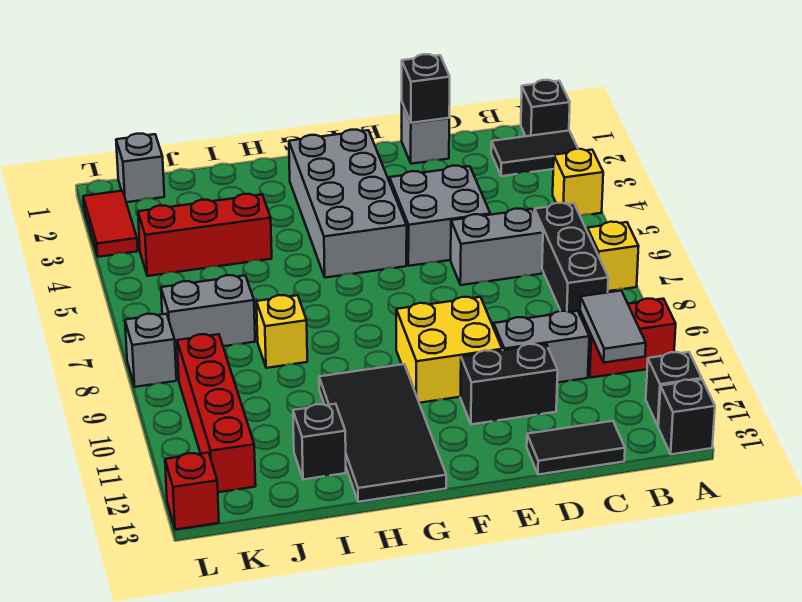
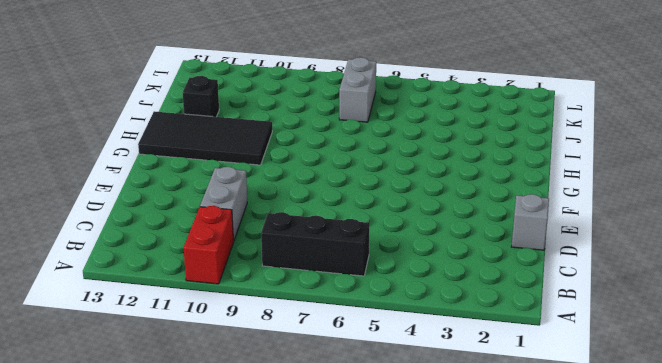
none -> black brick A1 level 1
none -> black tile A2:B2 level 1
none -> yellow brick A4 level 1

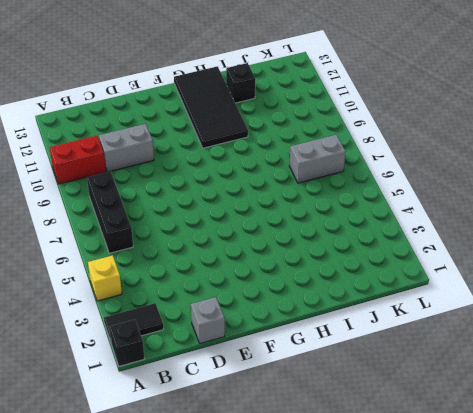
none -> yellow brick A7 level 1
none -> black brick A12 level 1
none -> black brick A13 level 1

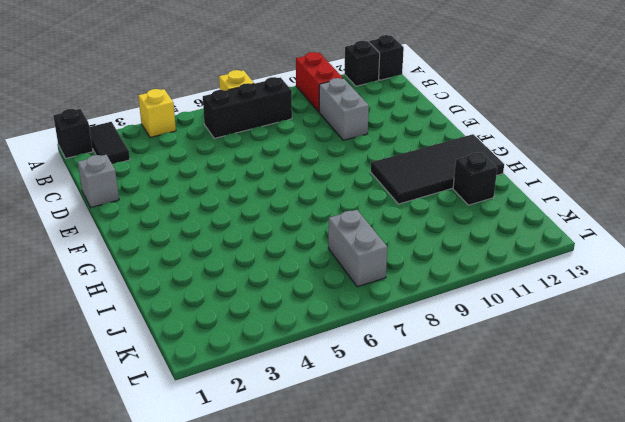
none -> grey brick C6:D6 level 1
none -> black tile C13:D13 level 1
none -> grey brick D4:E5 level 1

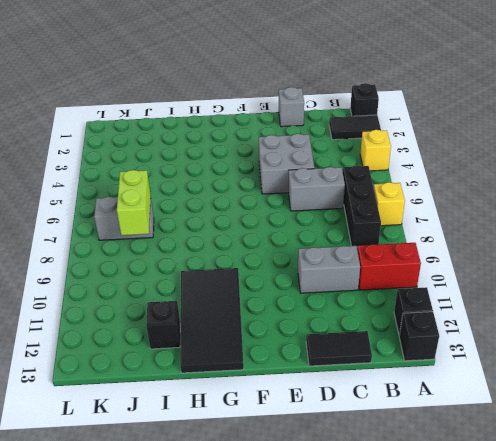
lime brick J7:J8 level 2 -> none
none -> black brick D11:E11 level 1
none -> yellow brick E9:F10 level 1
none -> grey brick F2:G5 level 1

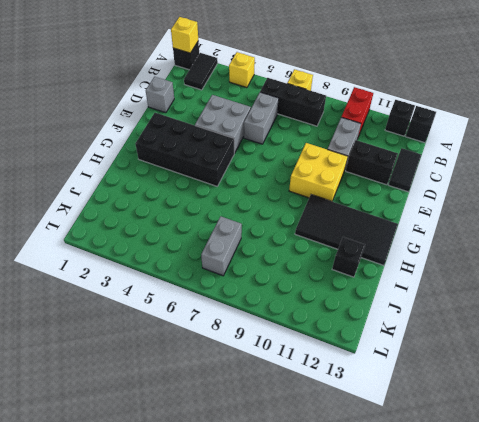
yellow brick A1 level 2 -> yellow brick I8 level 1
black brick D11:D12 level 1 -> black brick D11:E11 level 1
black brick F2:G5 level 1 -> grey brick F2:G5 level 1
none -> red brick I4:K4 level 1
none -> grey brick K1 level 1
none -> red brick K9:K12 level 1

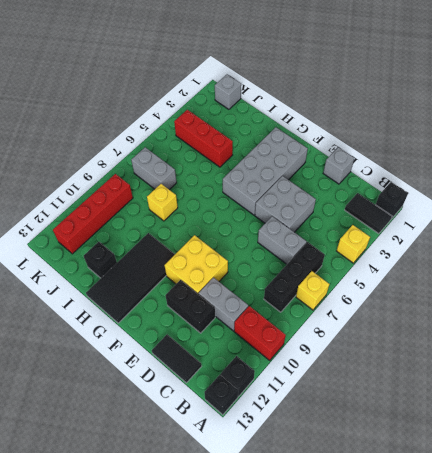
none -> red tile L2:L3 level 1
none -> grey brick L8 level 1
none -> red brick L13 level 1

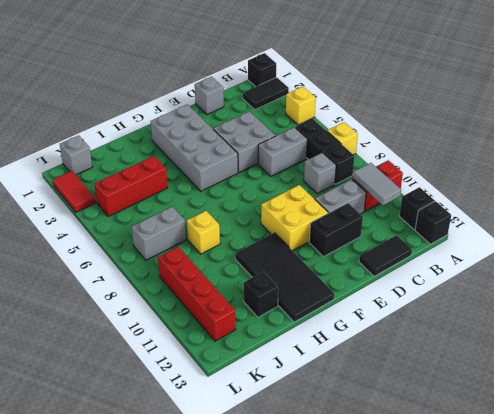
grey brick C8 level 1 -> grey brick L8 level 1
none -> red brick L13 level 1
none -> black brick D1 level 2

